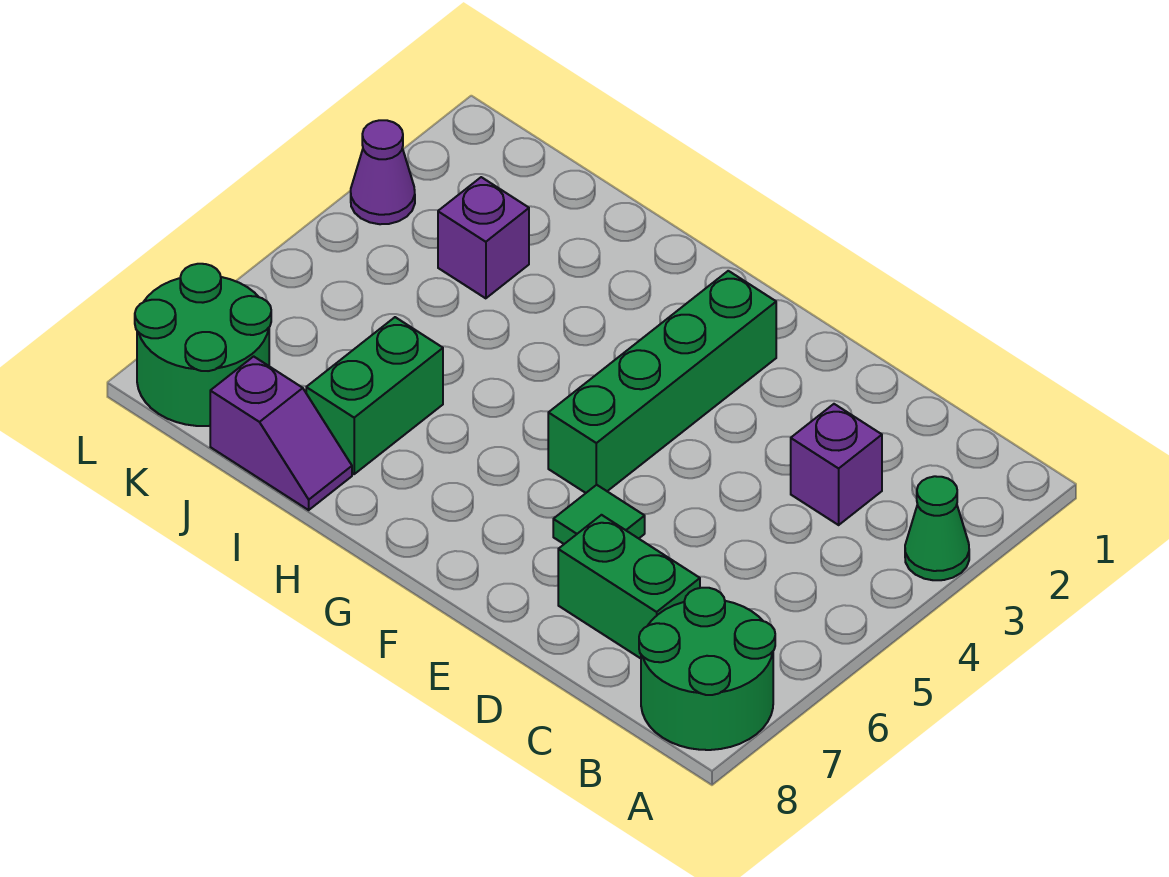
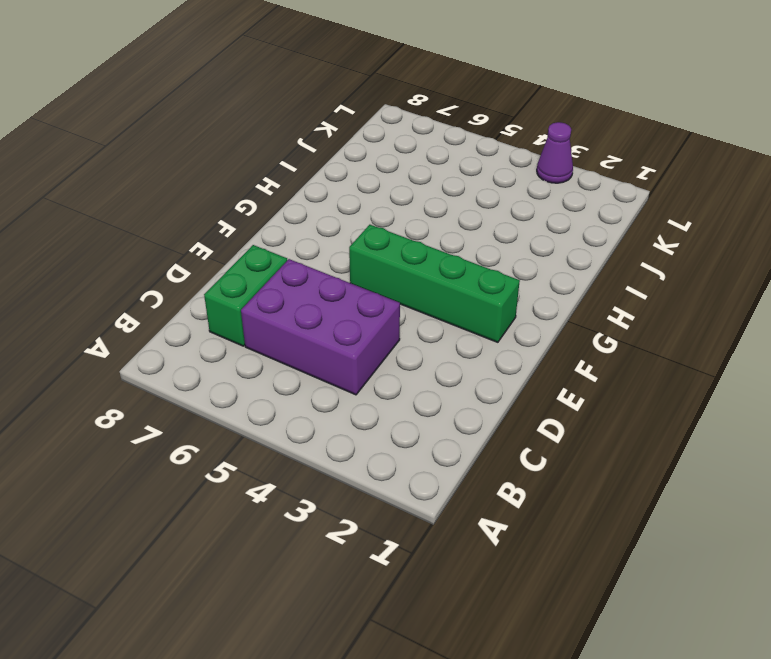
purple brick C4:D6 level 1 -> none
none -> green cone A3 level 1
none -> green round brick A7:B8 level 1

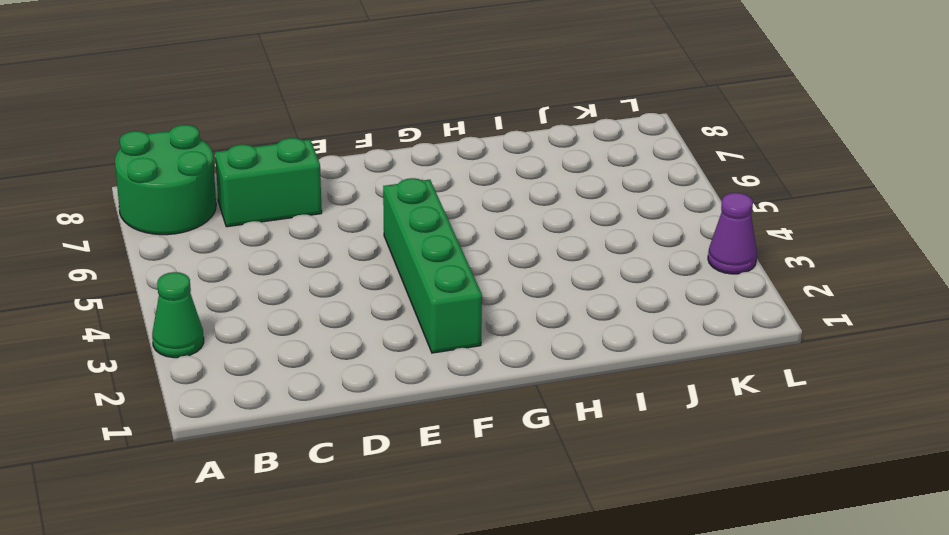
none -> purple brick C3 level 1
none -> green tile E6 level 1

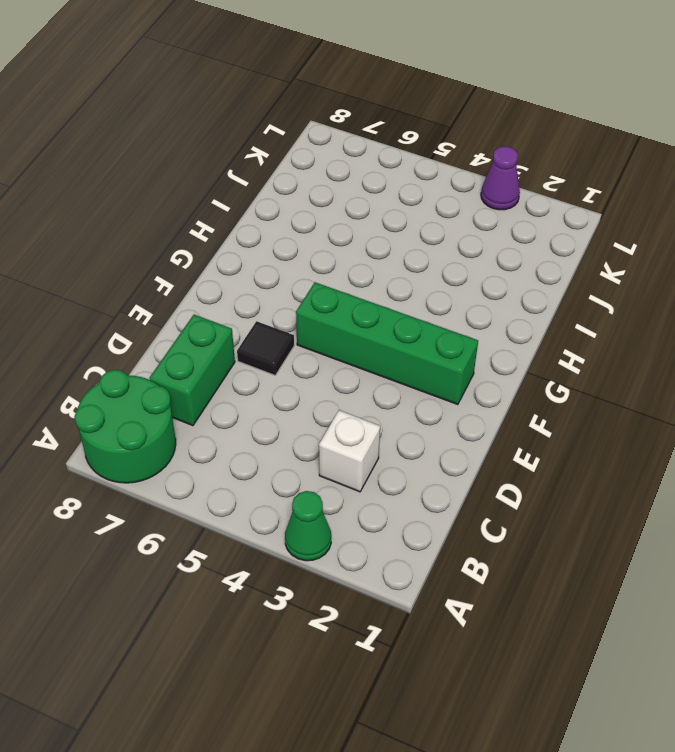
white brick C3 level 1 -> purple brick C3 level 1
black tile E6 level 1 -> green tile E6 level 1
none -> green brick I6:I7 level 1
none -> purple slope I8:J8 level 1 top J

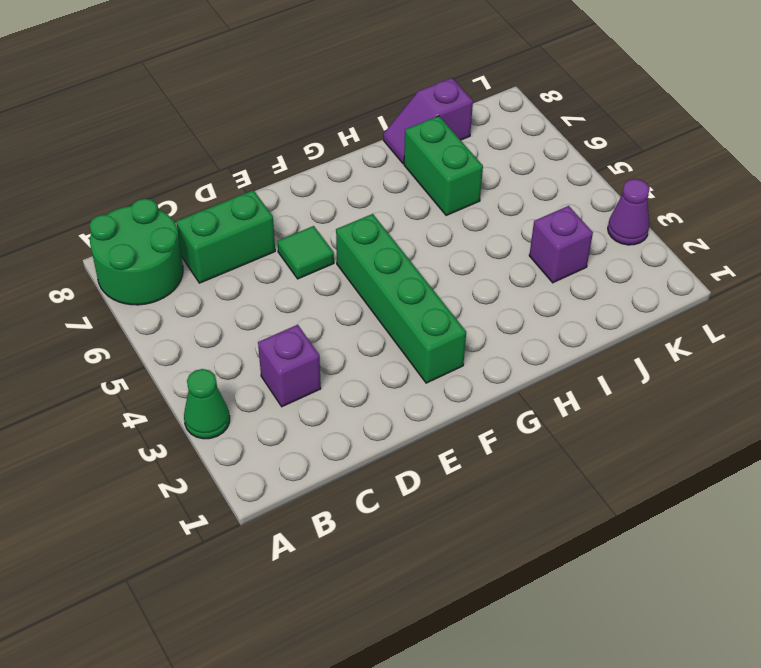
none -> green round brick K7:L8 level 1

